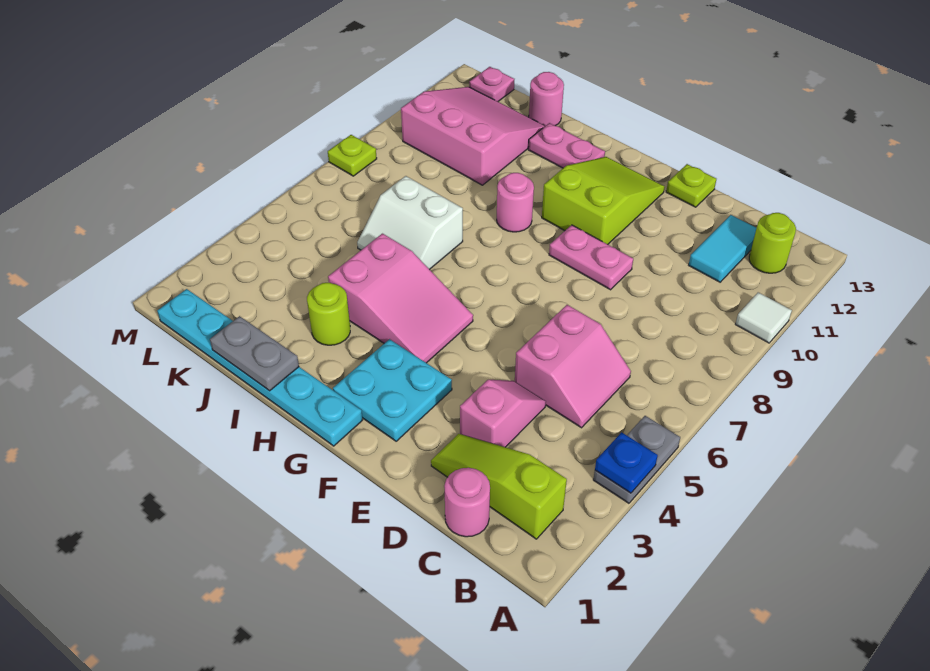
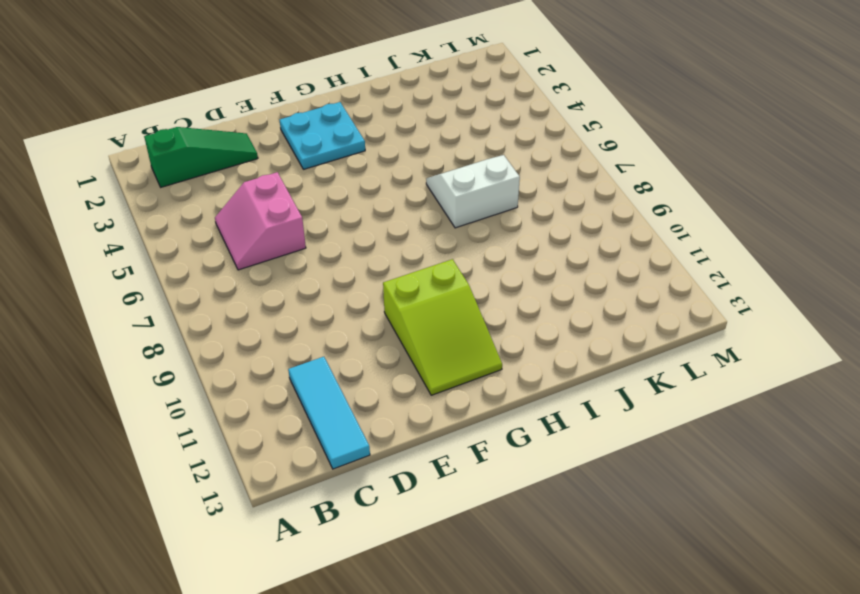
green slope B2:D2 level 1 top B -> lime slope B2:D2 level 1 top B
cyan tile C11:C13 level 1 -> cyan tile C11:C12 level 1
none -> grey plate A4:A5 level 1
none -> white tile A10 level 1
none -> lime round brick B12 level 1

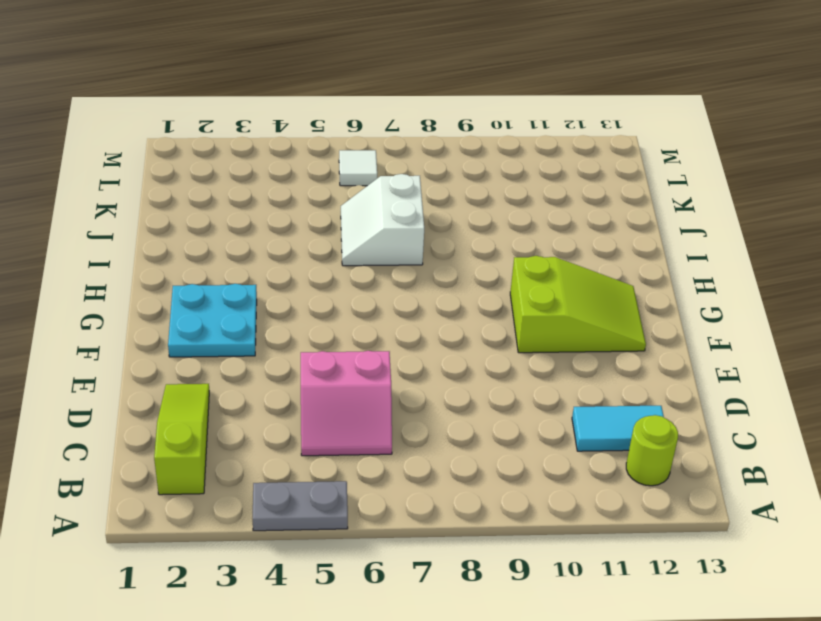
white tile L6 level 1 -> white tile A10 level 1
none -> pink round brick C1 level 1
none -> pink slope D3:D4 level 1 top 3
none -> pink plate E9:F9 level 1

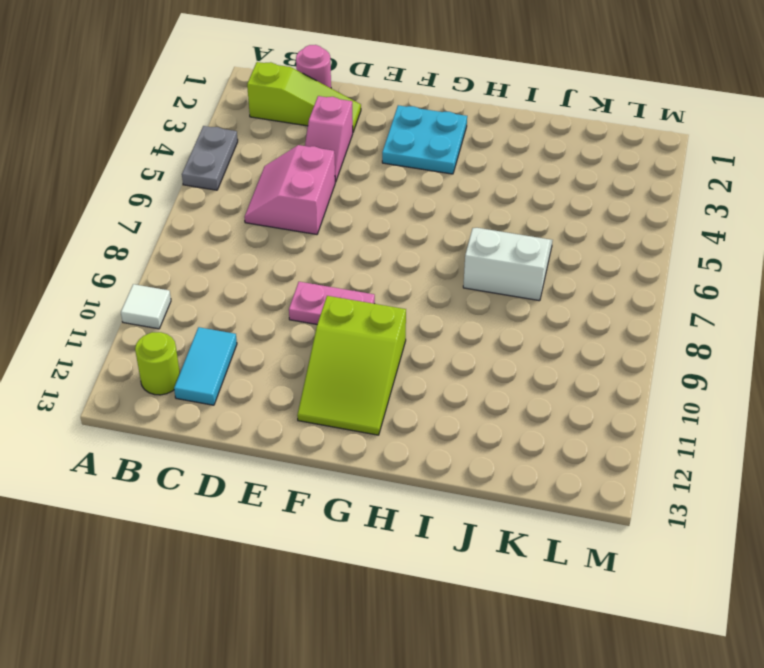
none -> lime plate E13 level 1
none -> cyan plate G1:L1 level 1
none -> pink slope G4:I5 level 1 top I

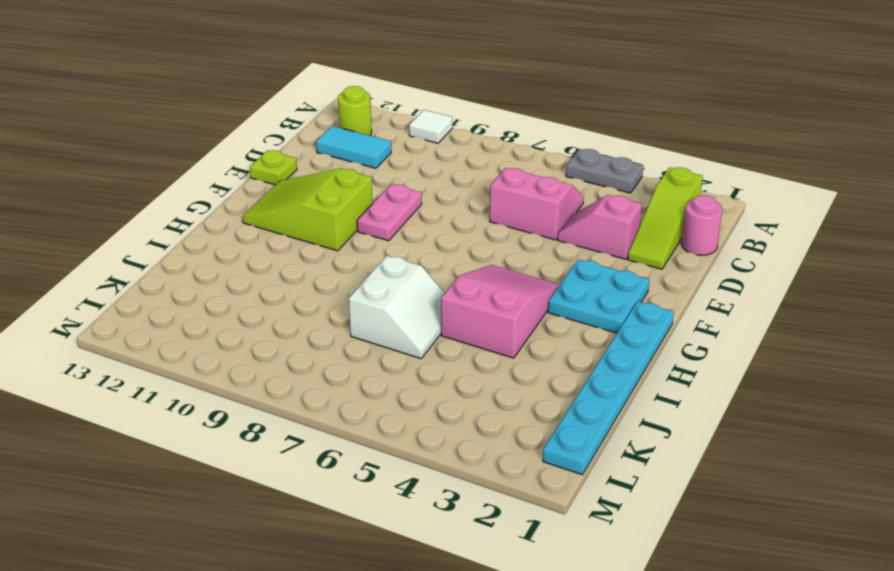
none -> pink round brick H9 level 1
none -> pink plate H12:I12 level 1
none -> lime round brick I3 level 1

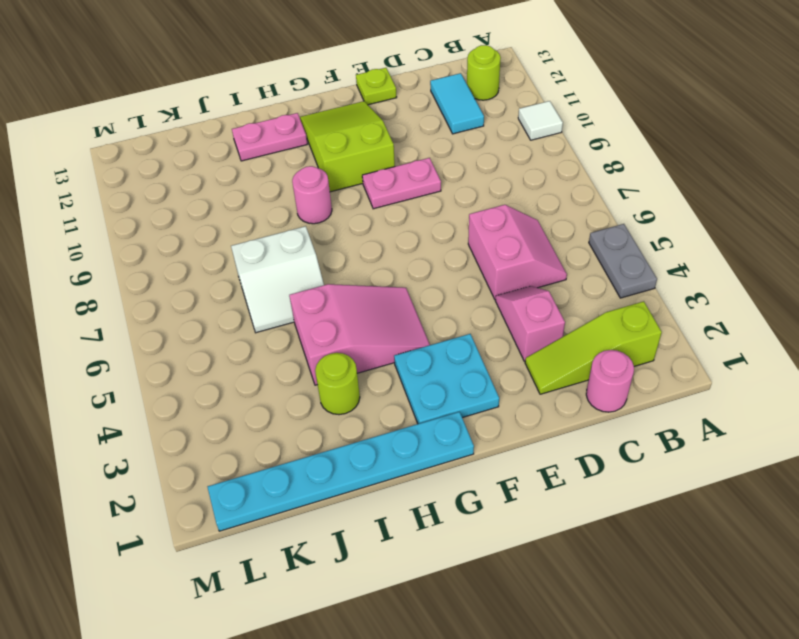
none -> pink slope J10:L12 level 1 top 10
none -> pink round brick J13 level 1
none -> pink plate L13 level 1

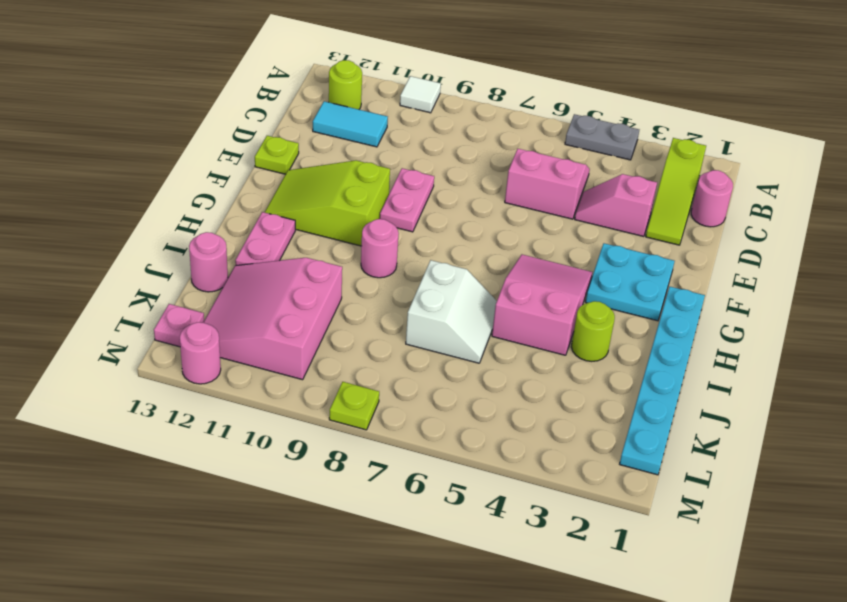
pink round brick M12 level 1 -> none
none -> blue plate A4 level 2
none -> grey plate I1:J1 level 2

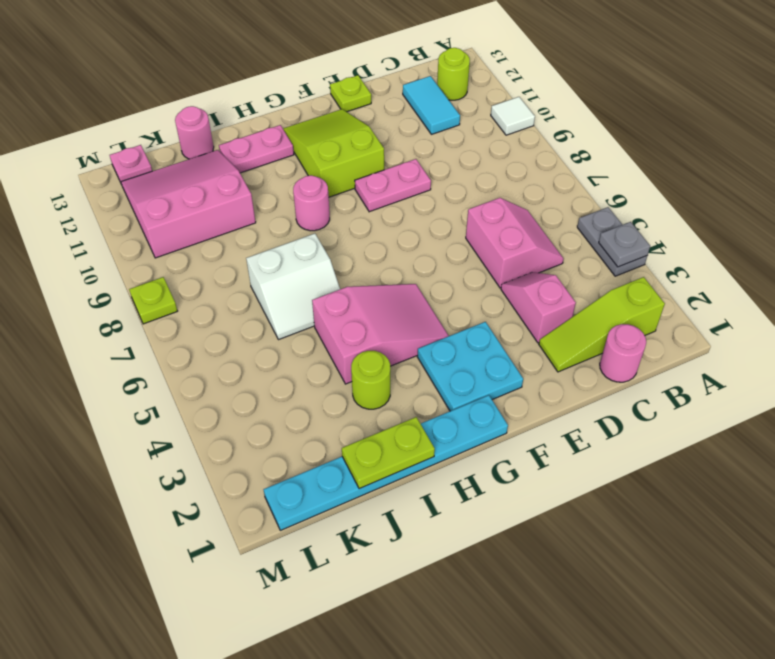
grey plate A4 level 2 -> blue plate A4 level 2
lime plate I1:J1 level 2 -> grey plate I1:J1 level 2

